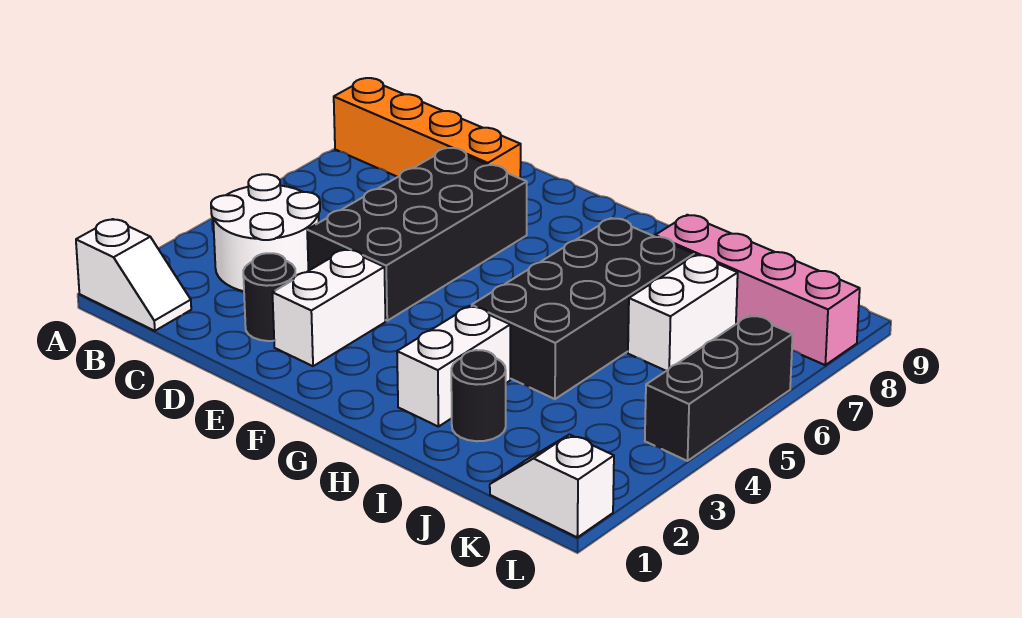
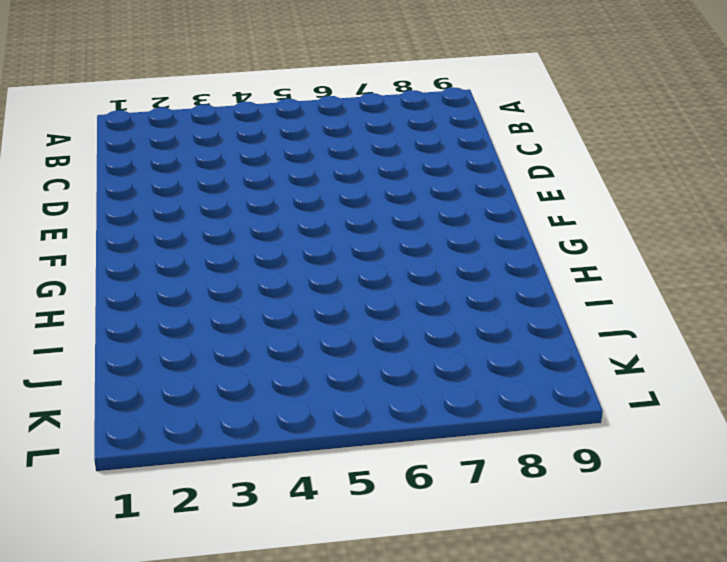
none -> white slope A1:B1 level 1 top A
none -> orange brick A8:D8 level 1
none -> white round brick B3:C4 level 1

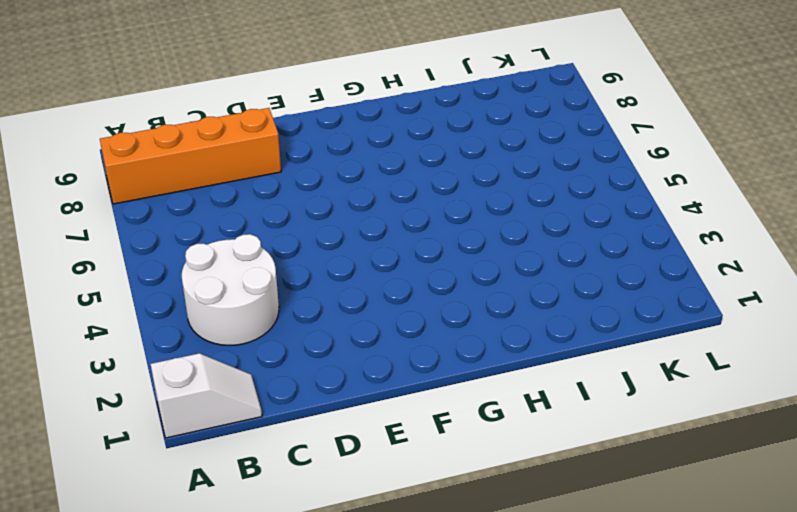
none -> black round brick D2 level 1
none -> black brick D4:E7 level 1
none -> white brick E2:E3 level 1

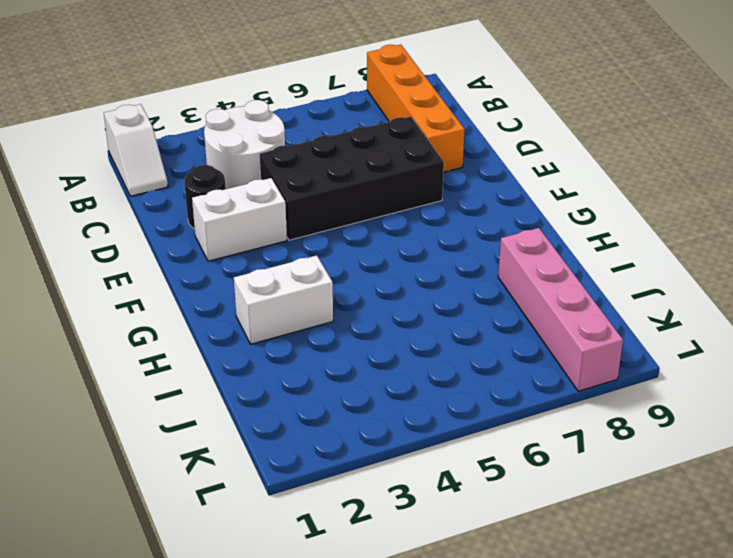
none -> black brick H4:I7 level 1
none -> black round brick I2 level 1
none -> white brick J6:J7 level 1

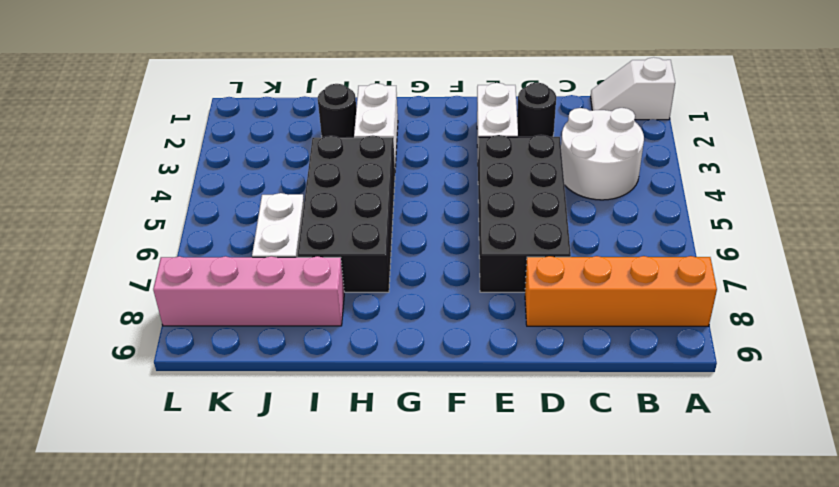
none -> white slope K1:L1 level 1 top L
none -> black brick L4:L6 level 1

